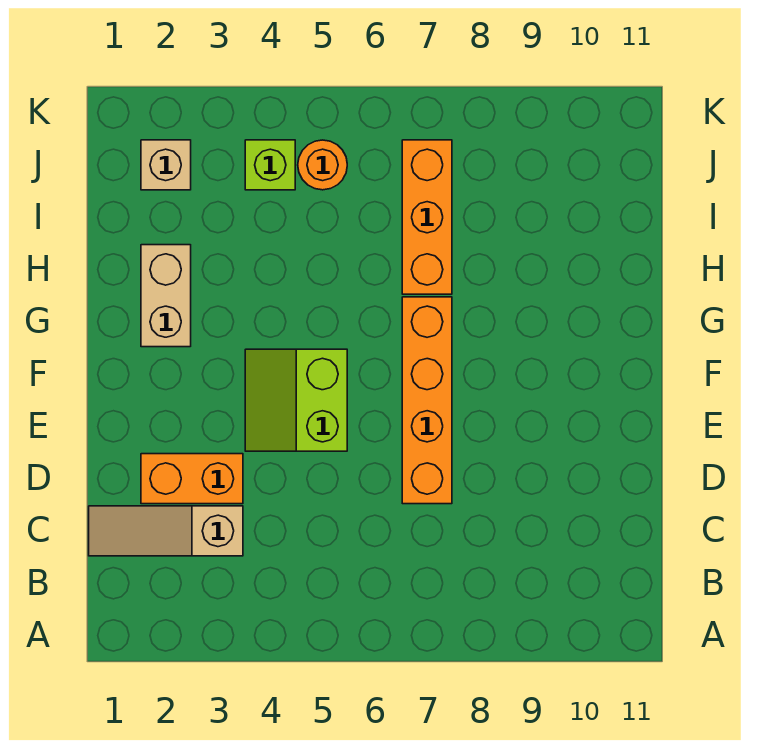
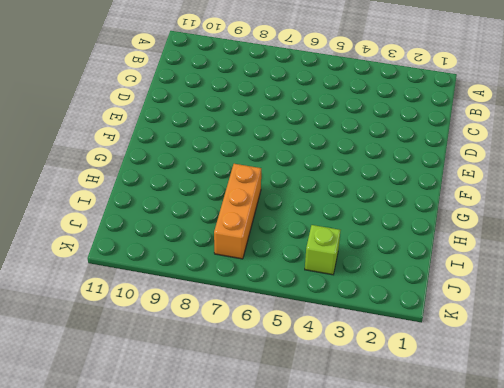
none -> tan slope C1:C3 level 1 top 3
none -> orange brick D2:D3 level 1

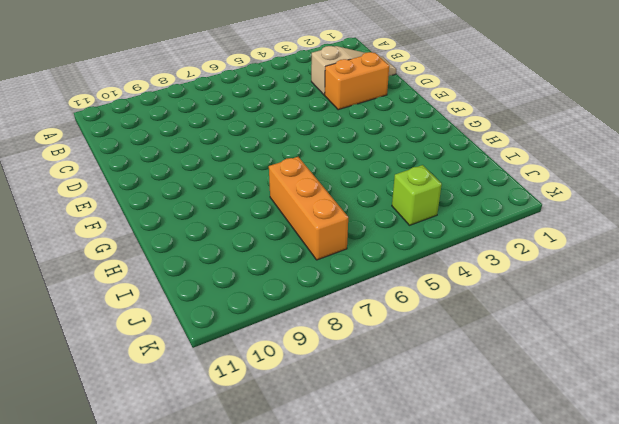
none -> orange brick D7:G7 level 1
none -> lime slope E4:F5 level 1 top 5

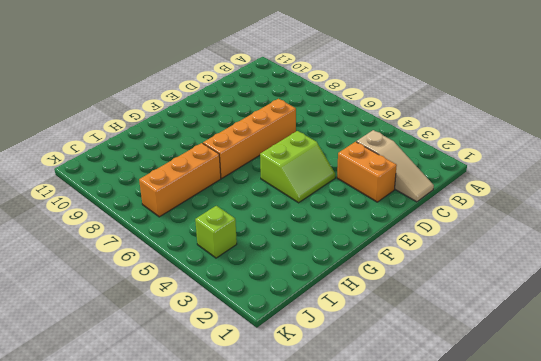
none -> tan brick G2:H2 level 1
none -> tan brick J2 level 1

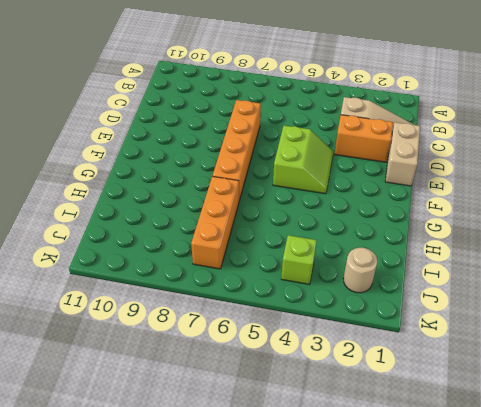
tan brick D1:E1 level 1 -> tan brick G2:H2 level 1
tan round brick J2 level 1 -> tan brick J2 level 1
none -> orange round brick J5 level 1

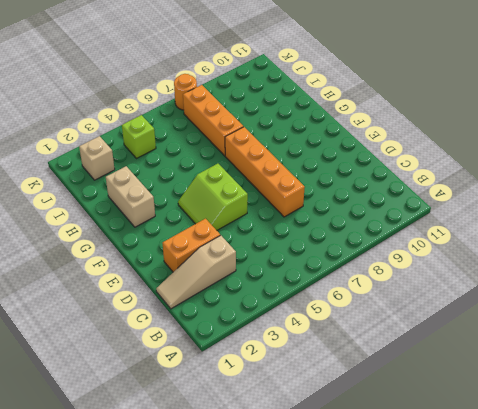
orange round brick K7 level 1 -> orange round brick J5 level 1

